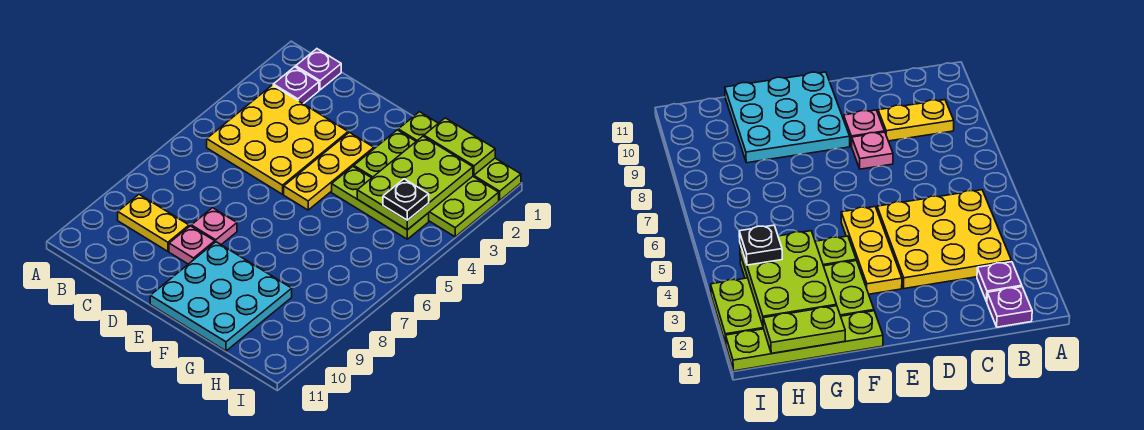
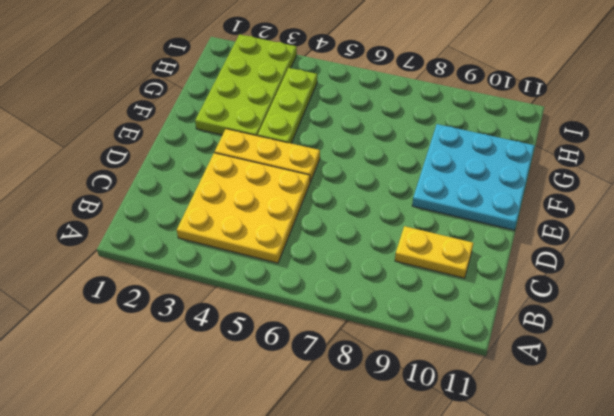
yellow plate C9:C10 level 1 -> yellow plate B9:C9 level 1
none -> purple plate B1 level 1
none -> purple plate B2 level 1
none -> pink plate D8 level 1

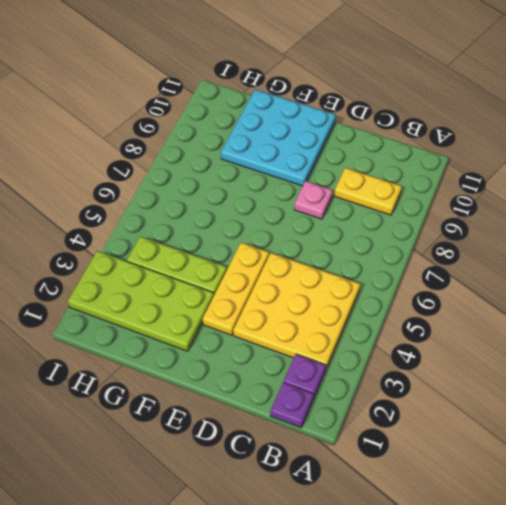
none -> pink plate D9 level 1
none -> lime plate F1:I1 level 1
none -> lime plate G1:H1 level 2

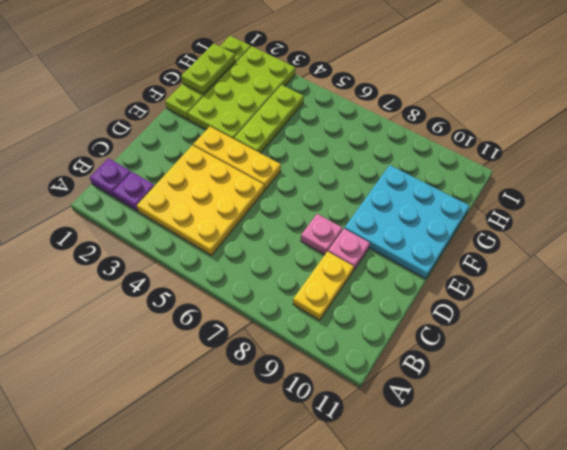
none -> lime plate G2:H4 level 2
none -> black plate H4 level 3

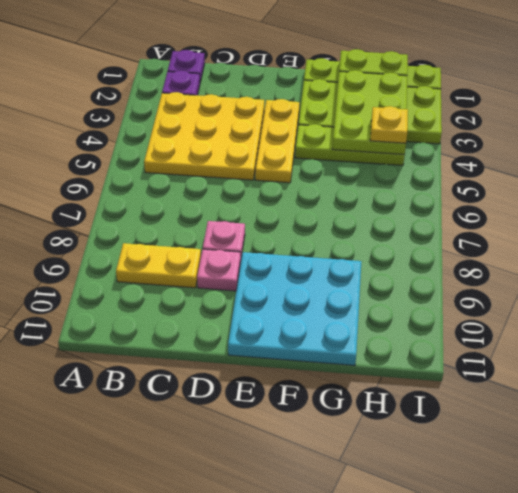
yellow plate H4 level 3 -> black plate H4 level 3

